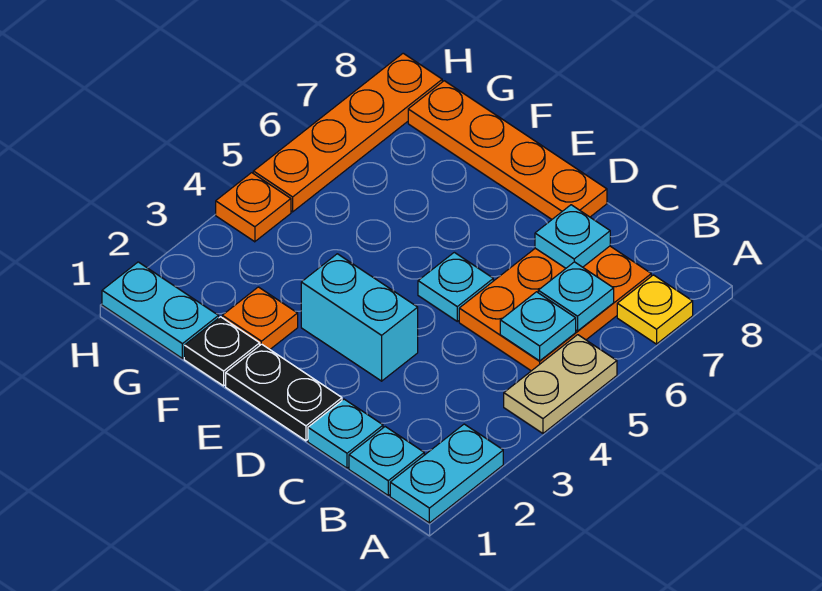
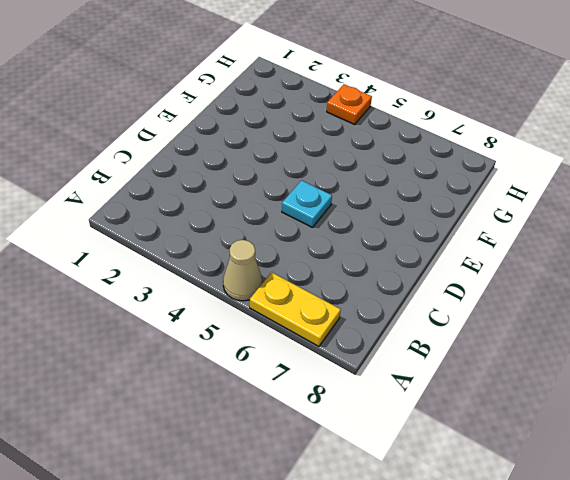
tan cone A5 level 1 -> tan plate A4:A5 level 1
yellow plate A6:A7 level 1 -> yellow plate A7 level 1
none -> cyan plate A1:A2 level 1
none -> cyan plate B1 level 1
none -> orange plate B5:C7 level 1

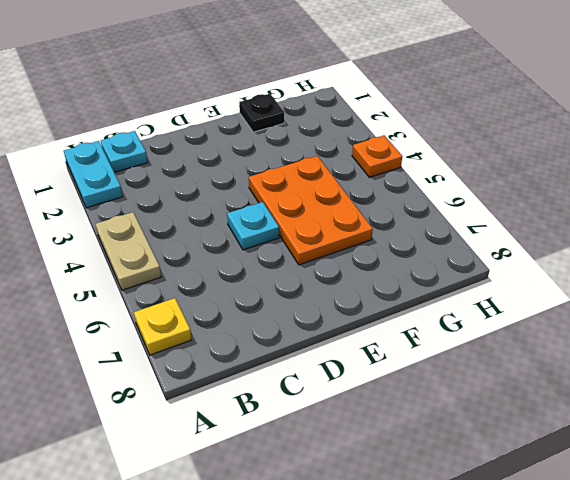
orange plate E4:F6 level 1 -> orange plate B5:C7 level 1
none -> cyan plate C1 level 1
none -> black plate D1:E1 level 1
none -> cyan brick D3:E3 level 1

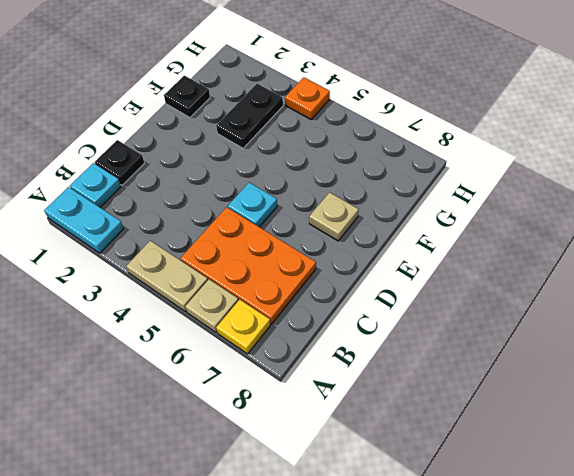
tan plate A6 level 1 -> none
black plate C1 level 1 -> cyan plate C1 level 1
tan plate E7 level 1 -> none
black plate F3:G3 level 1 -> black plate D1:E1 level 1
none -> cyan brick D3:E3 level 1
none -> orange plate D8:G8 level 1
none -> orange plate F2 level 1

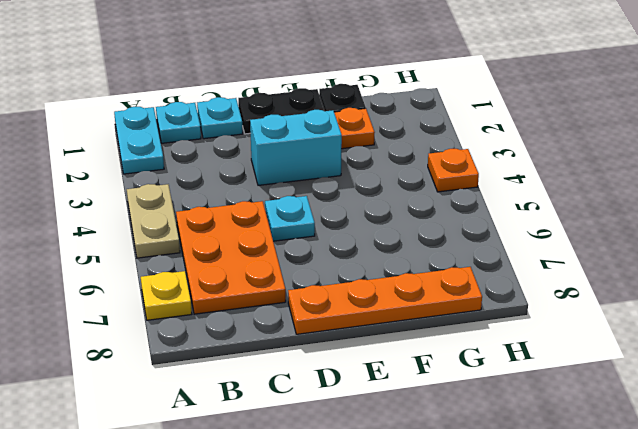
none -> cyan plate G1:H1 level 1
none -> orange plate H5:H8 level 1
none -> cyan plate B5 level 2

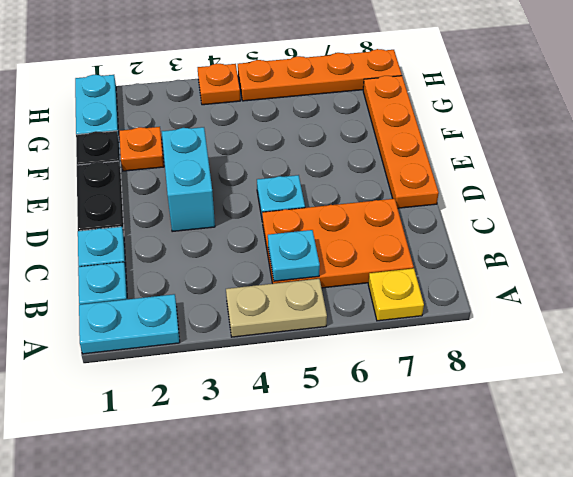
none -> cyan plate B6 level 2
none -> cyan plate C7 level 2

